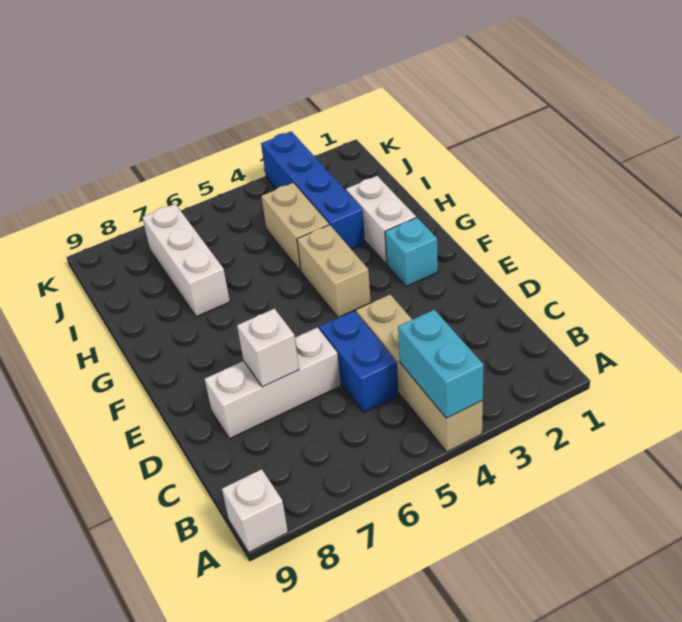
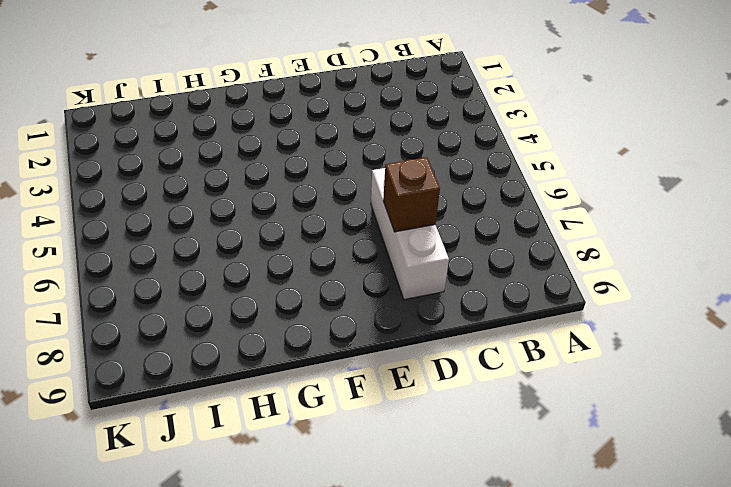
brown brick D7 level 2 -> white brick D7 level 2
none -> tan brick A4:D4 level 1
none -> white brick A9 level 1
none -> blue brick C5:D5 level 1

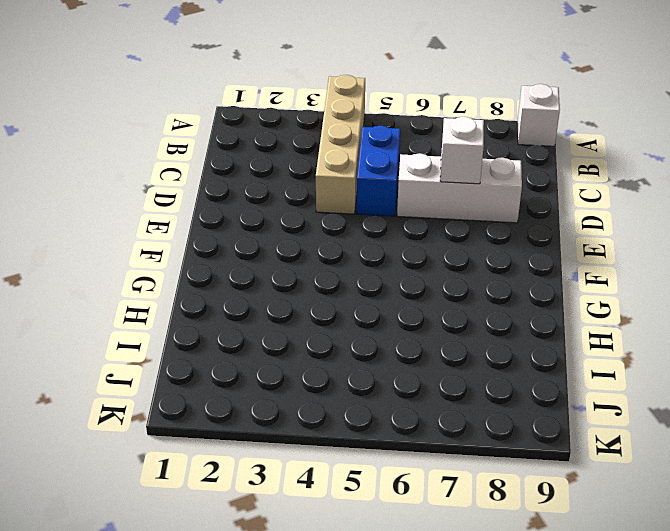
none -> cyan brick F2 level 1
none -> tan brick F4:G4 level 1
none -> white brick G2:H2 level 1

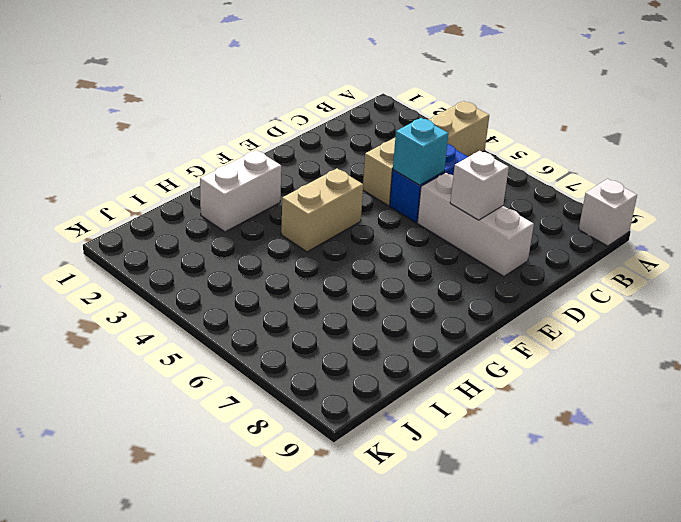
cyan brick D5 level 2 -> cyan brick F2 level 1
none -> blue brick H3:K3 level 1
none -> tan brick H4:I4 level 1
none -> white brick H7:J7 level 1

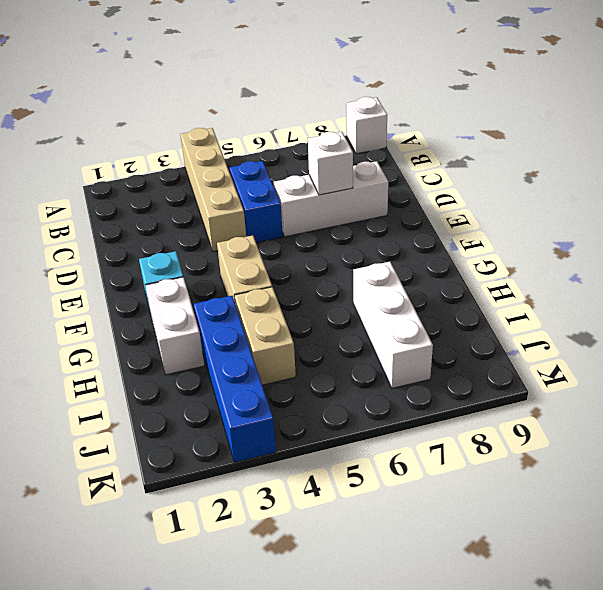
none -> cyan brick A4:B4 level 2

